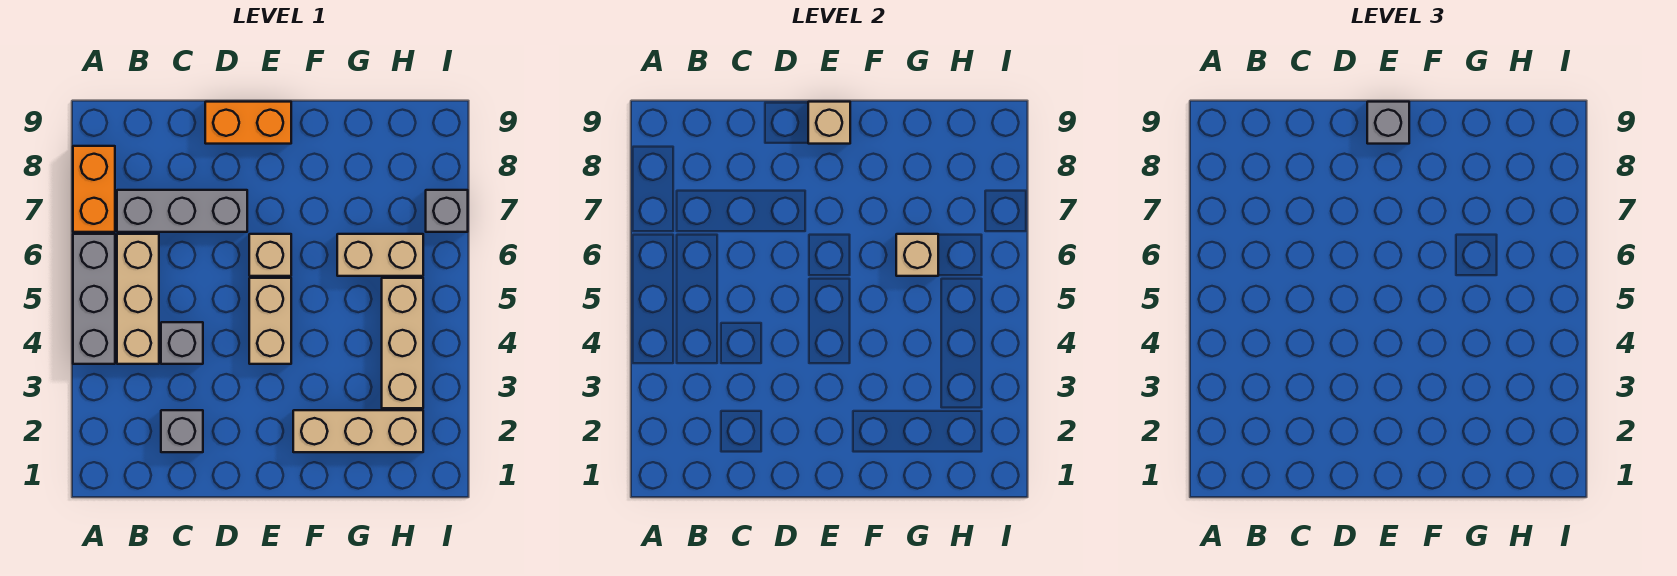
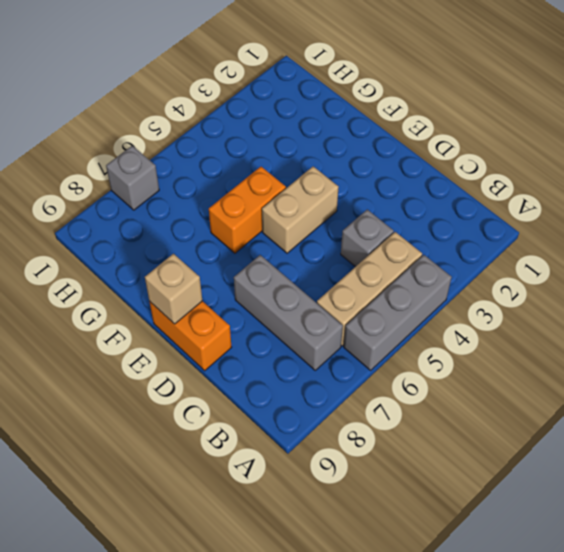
orange brick F5:F6 level 1 -> orange brick A7:A8 level 1
none -> grey brick C2 level 1
none -> tan brick E6 level 1
none -> tan brick F2:H2 level 1

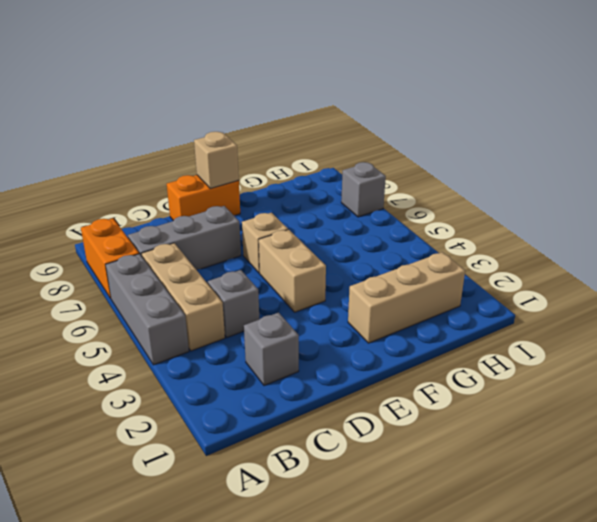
none -> tan brick G6:H6 level 1
none -> tan brick H3:H5 level 1
none -> tan brick G6 level 2

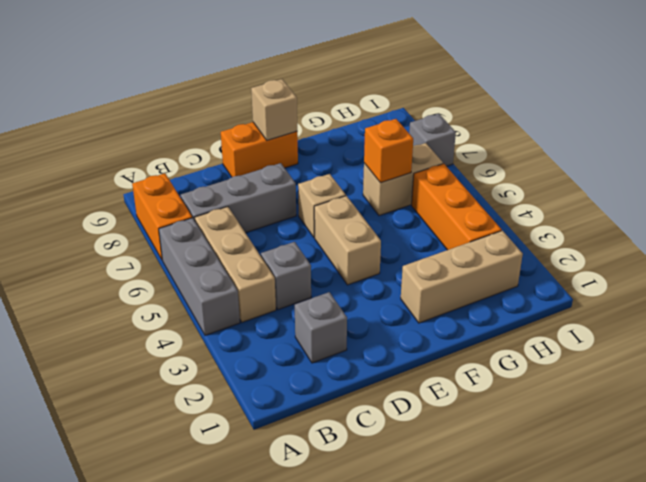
orange brick G6 level 2 -> tan brick G6 level 2
orange brick H3:H5 level 1 -> tan brick H3:H5 level 1
none -> grey brick E9 level 3

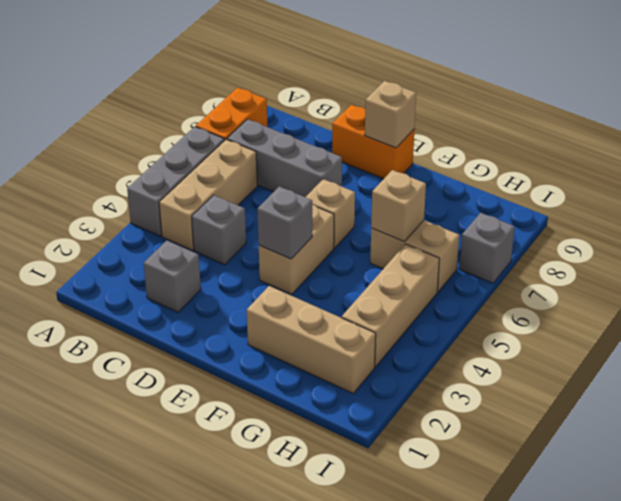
grey brick E4 level 2 -> grey brick E9 level 3

